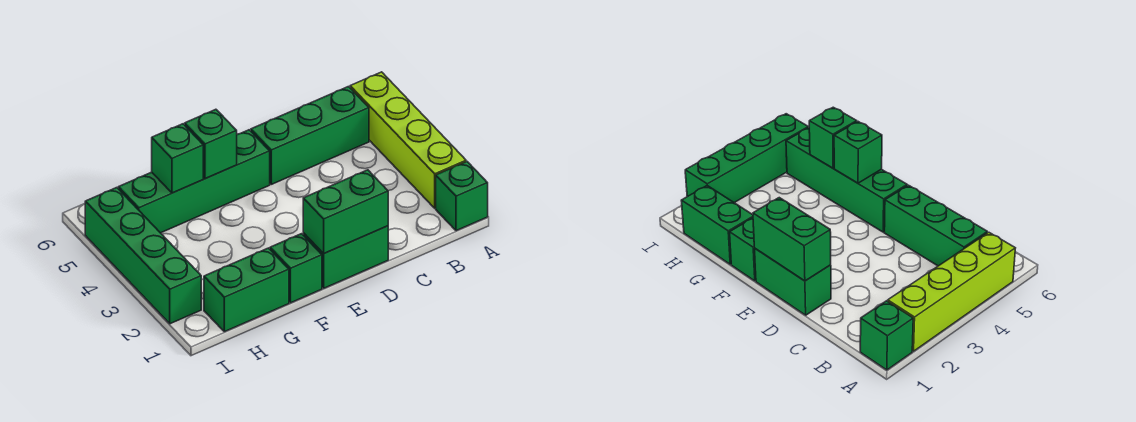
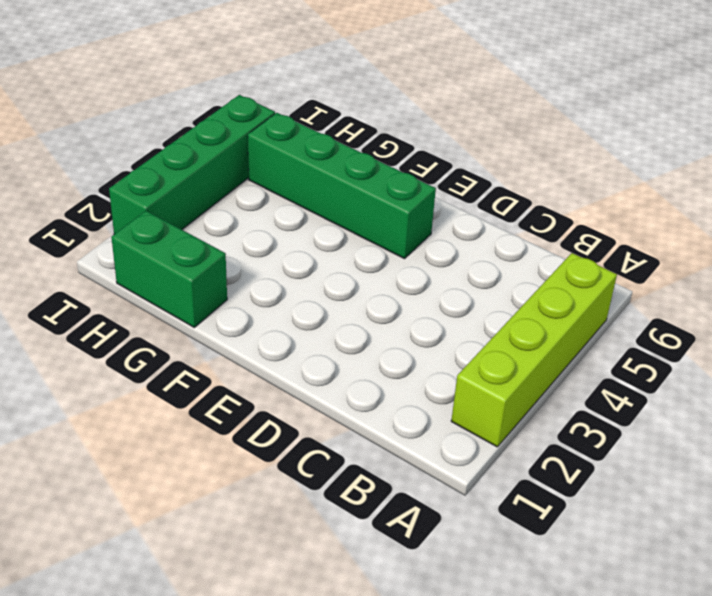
none -> green brick A1 level 1
none -> green brick B5:D5 level 1

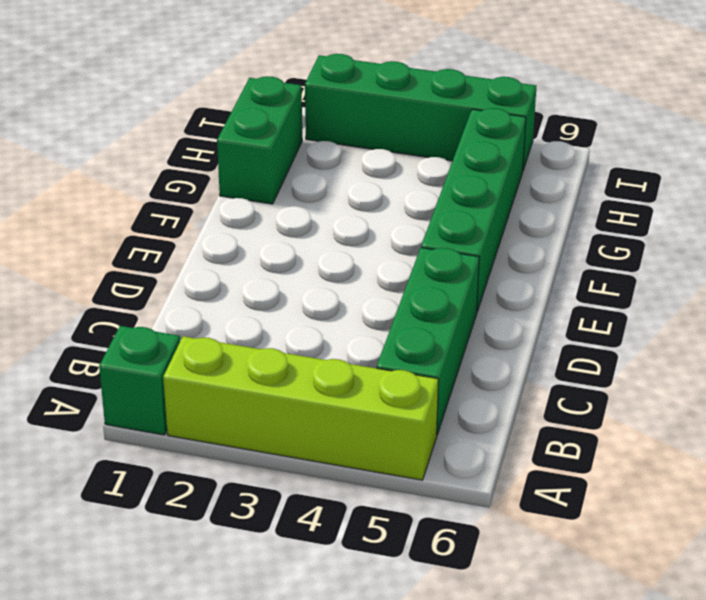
none -> green brick D1:E1 level 1
none -> green brick F1 level 1

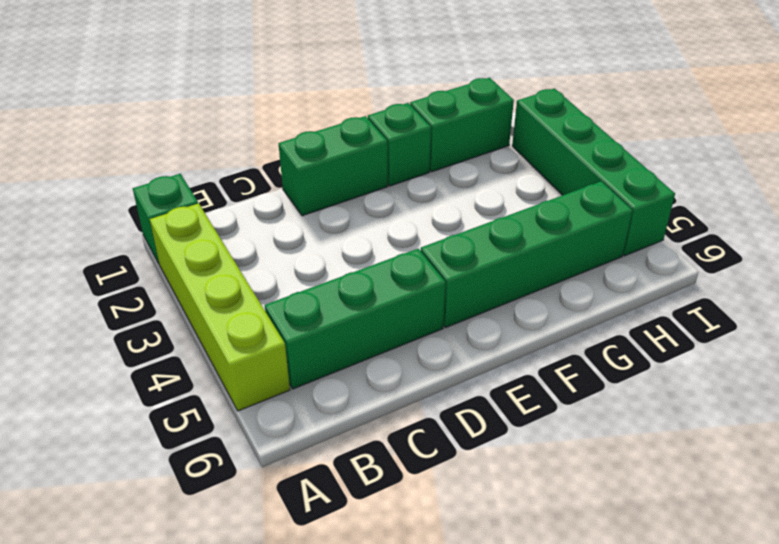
none -> green brick D1:E1 level 2
none -> green brick F5 level 2

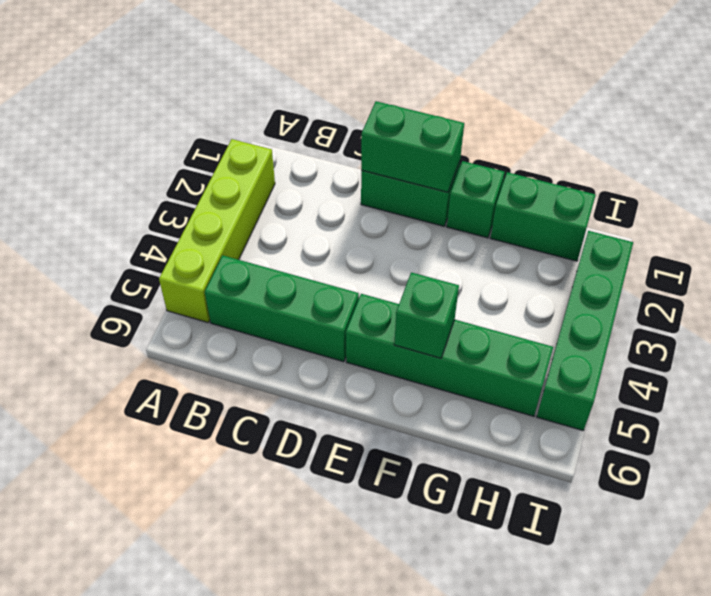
none -> green brick A1 level 1
none -> green brick G5 level 2

